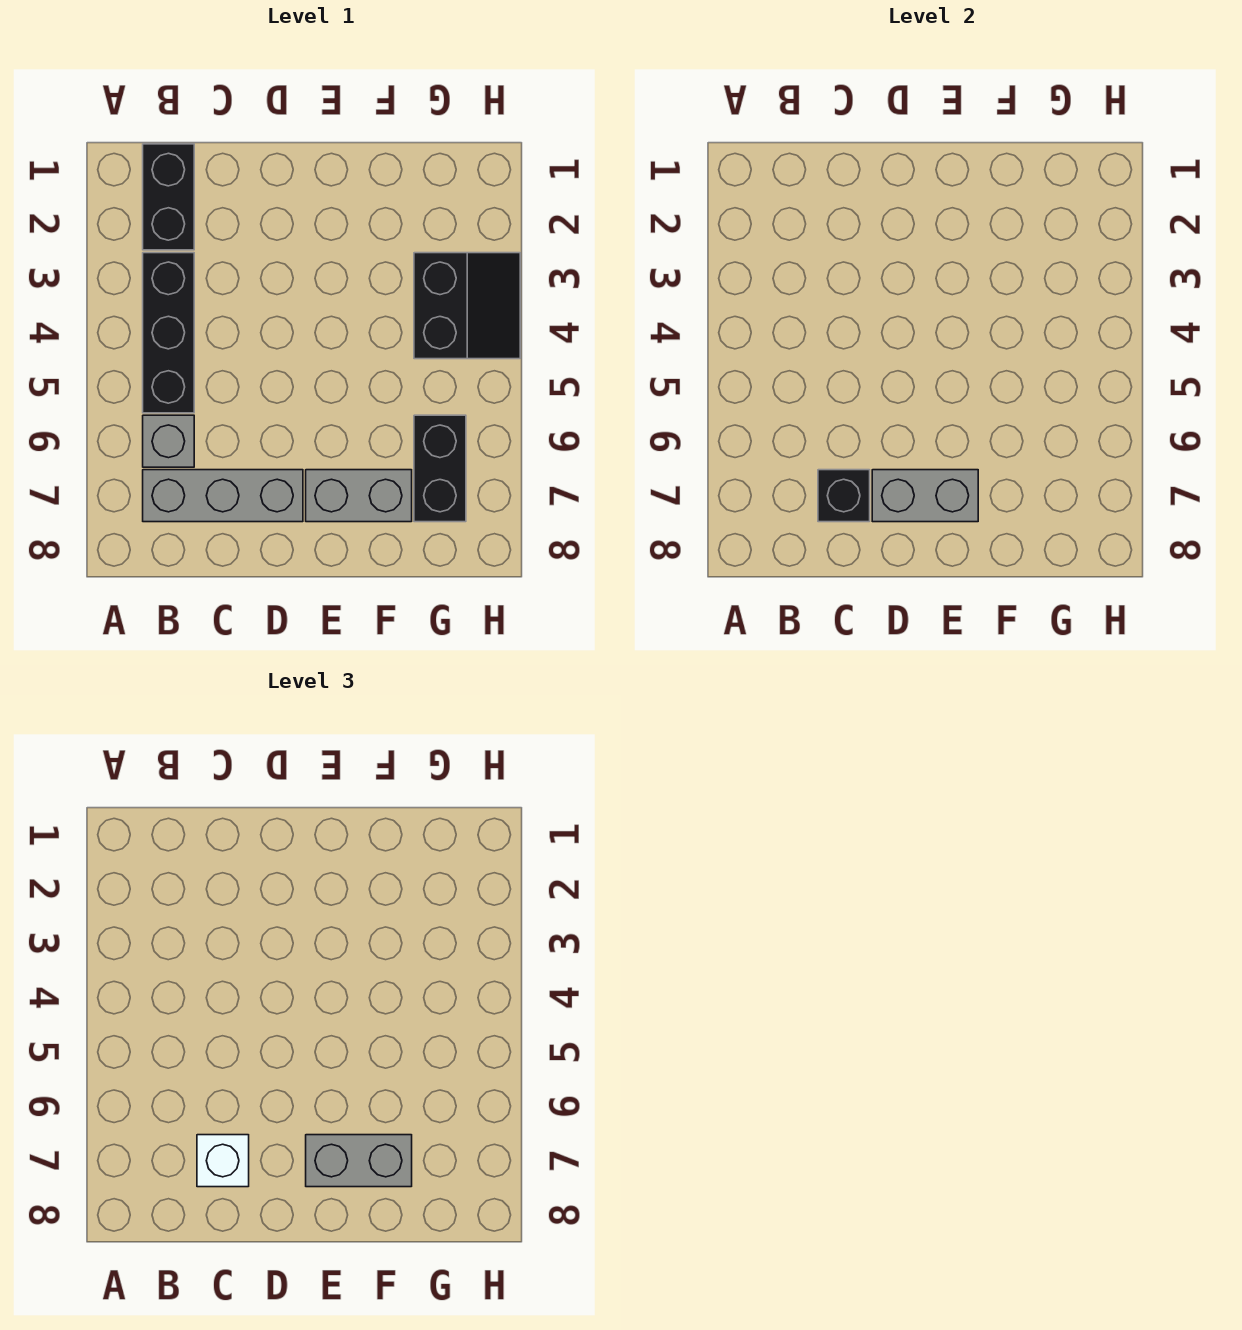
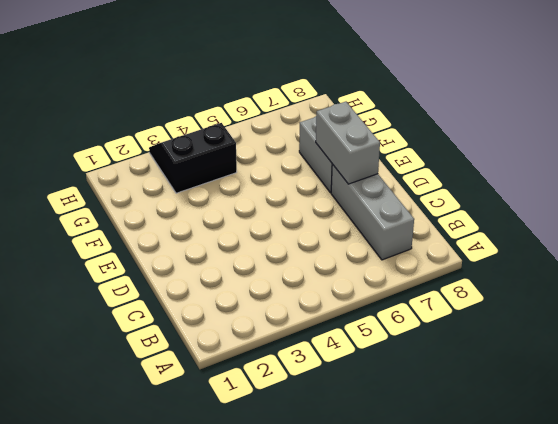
none -> black brick B1:B2 level 1
none -> black brick B3:B5 level 1

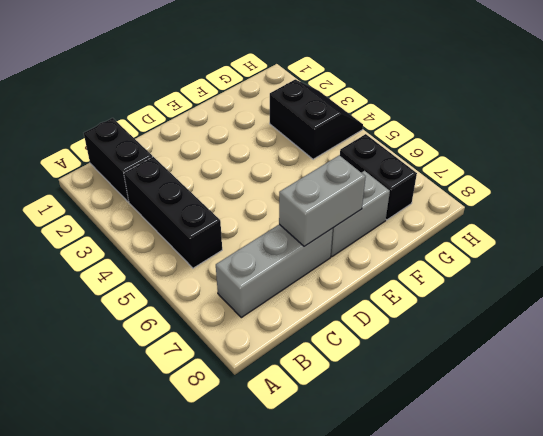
none -> grey brick B6 level 1
none -> black brick C7 level 2

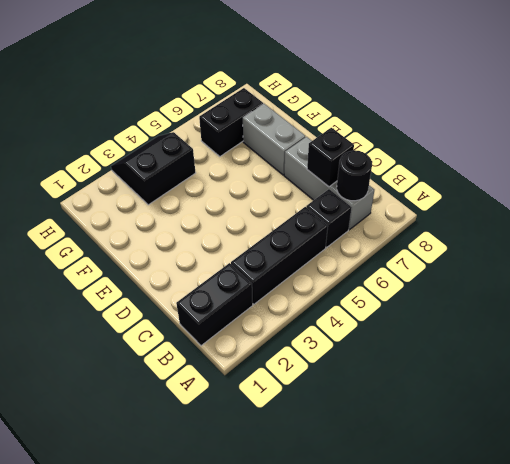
black brick B6 level 1 -> grey brick B6 level 1
black round brick B7 level 2 -> none
none -> grey brick D7:E7 level 2
none -> white brick C7 level 3

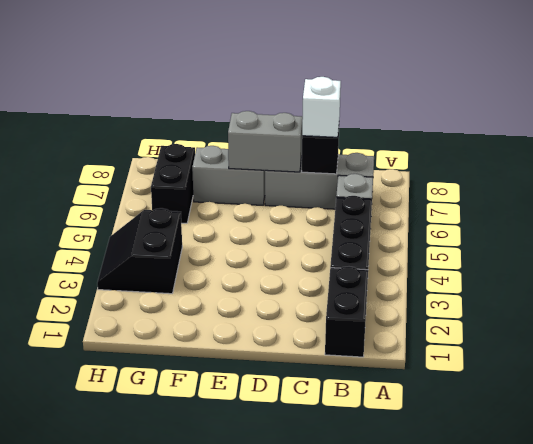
none -> grey brick E7:F7 level 3

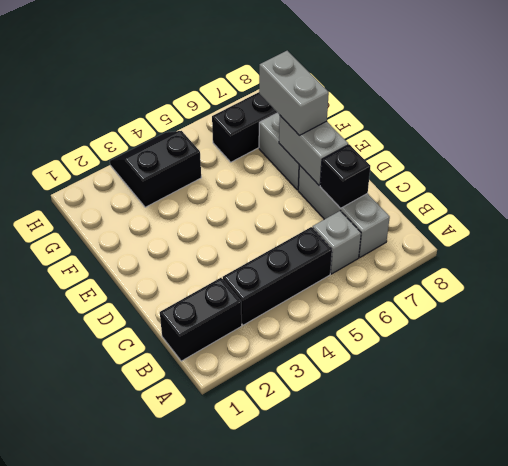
none -> white brick C7 level 3

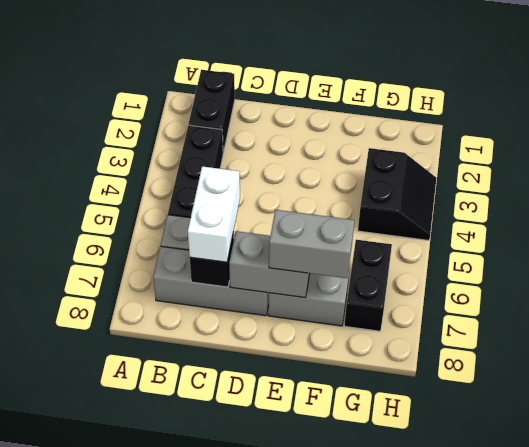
white brick C6:C7 level 3 -> white brick C7 level 3

